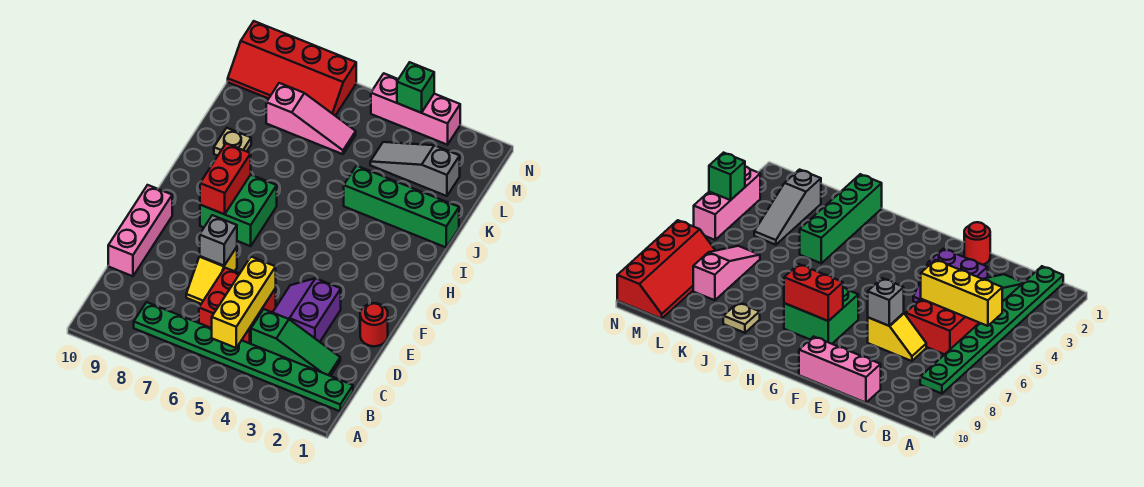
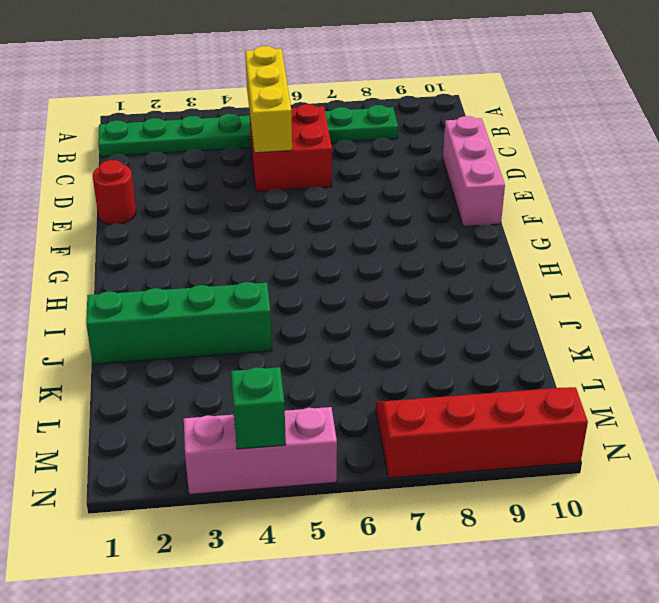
none -> green slope C2:C4 level 1 top 4
none -> purple slope D3:E4 level 1 top 3
none -> yellow slope D7:E7 level 1 top E

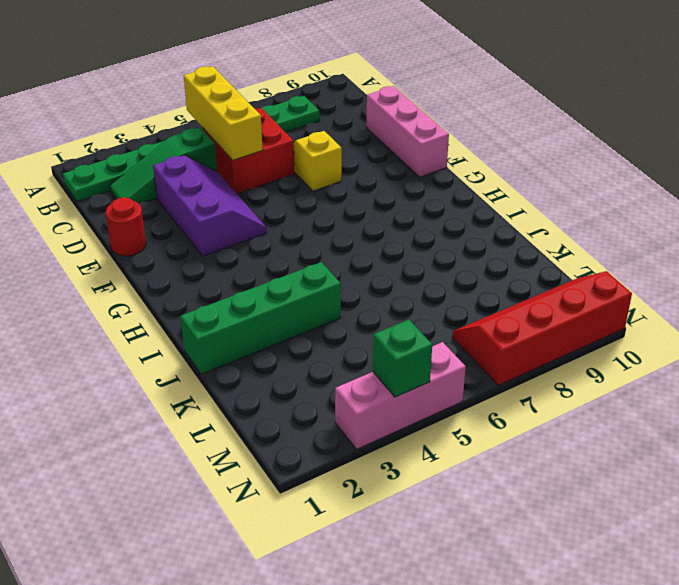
purple slope D3:F4 level 1 top 3 -> purple slope D3:E4 level 1 top 3
none -> green brick G7:H8 level 1
none -> tan plate J9 level 1
none -> grey slope L2:L4 level 1 top 2

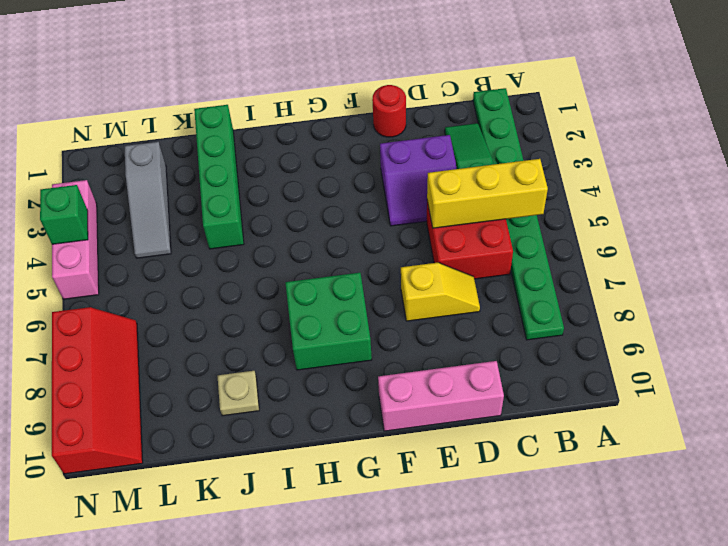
none -> pink slope L6:L8 level 1 top 8
none -> grey brick E7 level 2
none -> red brick G8:H8 level 2

